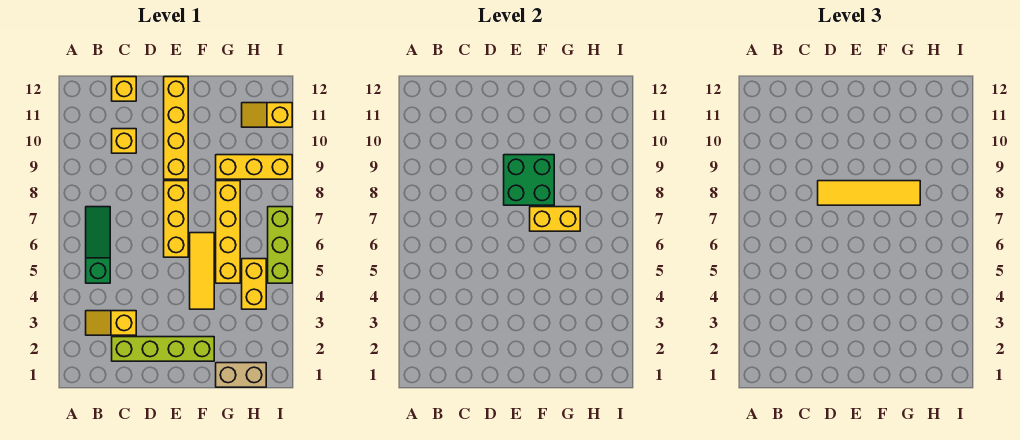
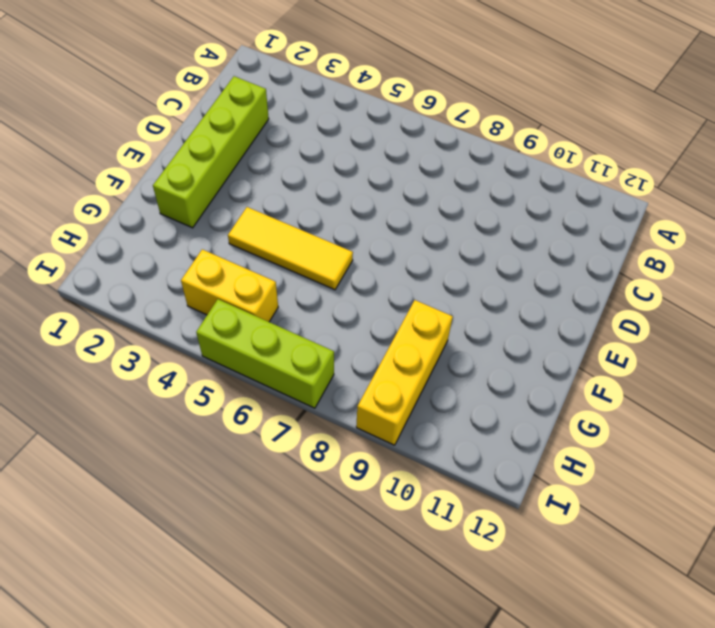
none -> yellow slope B3:C3 level 1 top C
none -> green slope B5:B7 level 1 top 5
none -> yellow brick C10 level 1

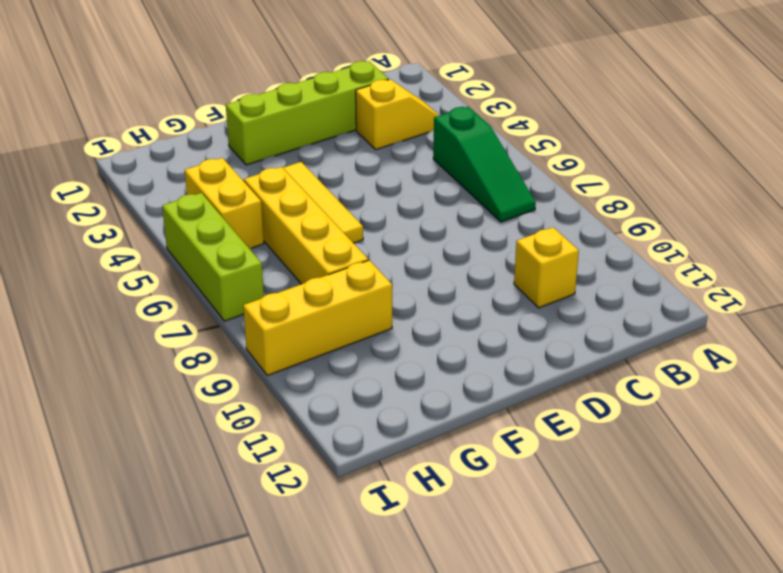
none -> yellow brick C12 level 1
none -> yellow brick E6:E8 level 1
none -> yellow brick E9:E12 level 1

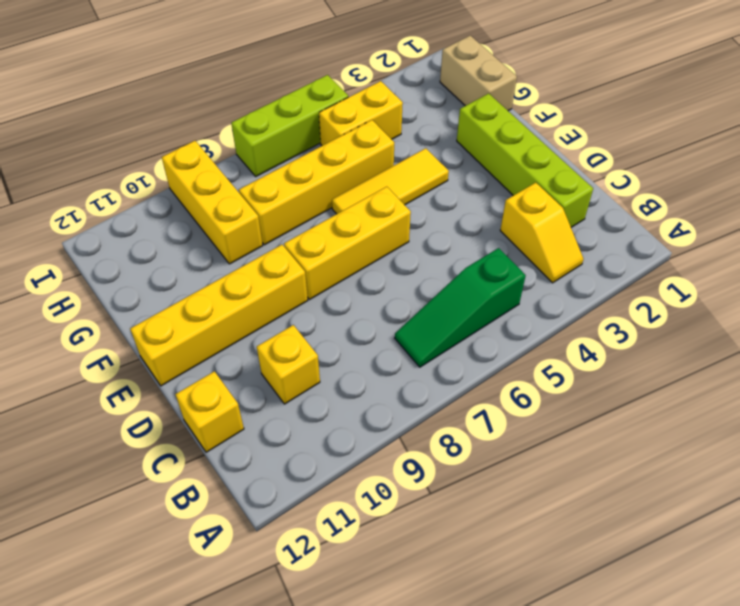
none -> yellow slope H11:I11 level 1 top I
none -> green brick E8:F9 level 2
none -> yellow brick F7:G7 level 2

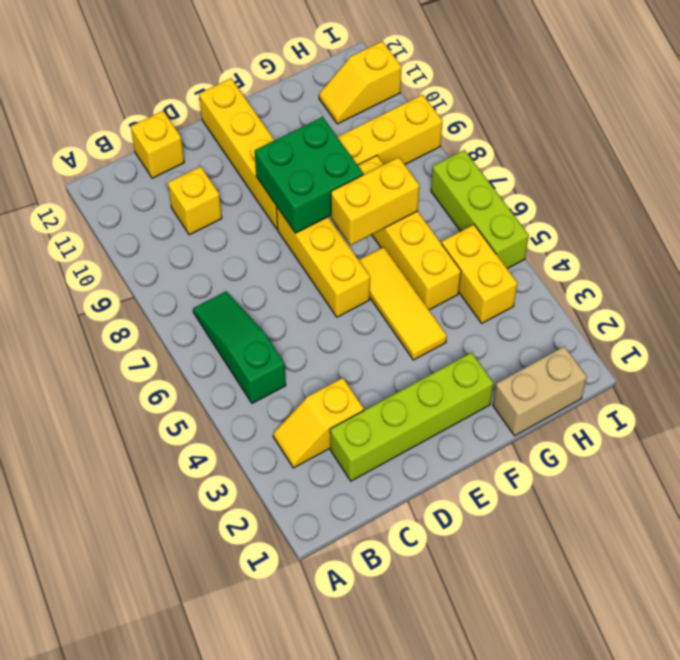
none -> yellow tile D8:G8 level 3

